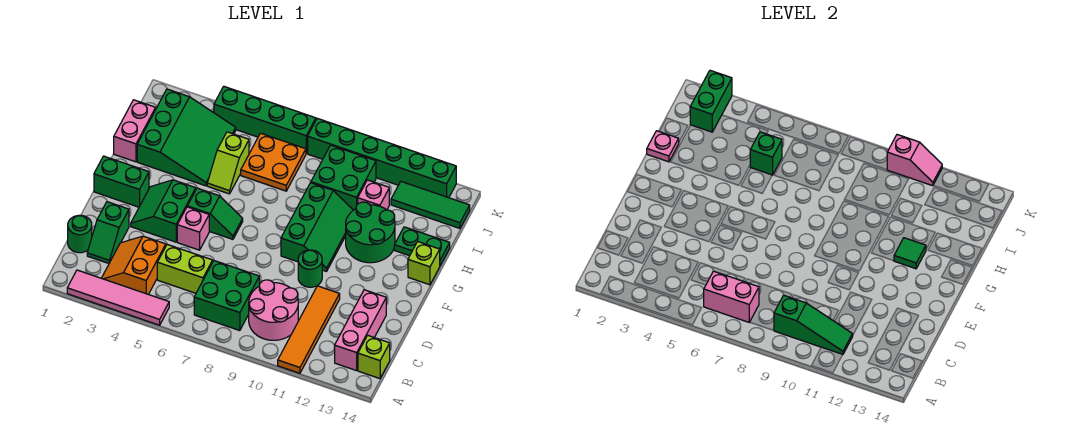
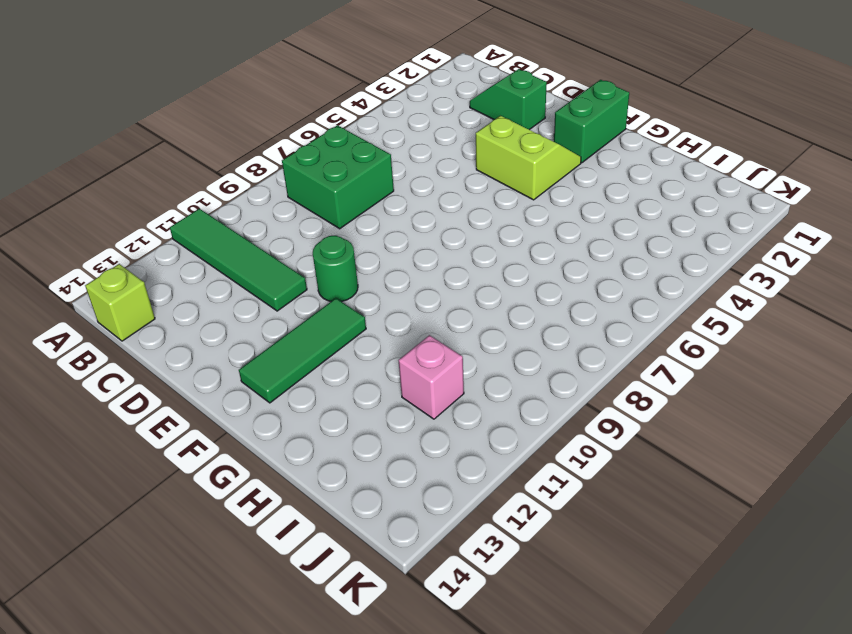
green tile A11:D11 level 1 -> orange tile A11:D11 level 1
lime slope E3:F4 level 1 top 4 -> green slope E3:F4 level 1 top 4
green tile F11:F13 level 1 -> green tile J12:J14 level 1
none -> pink tile A2:A5 level 1
none -> orange slope B3:C4 level 1 top 4
none -> pink round brick B9:C10 level 1
none -> pink brick B13:D13 level 1

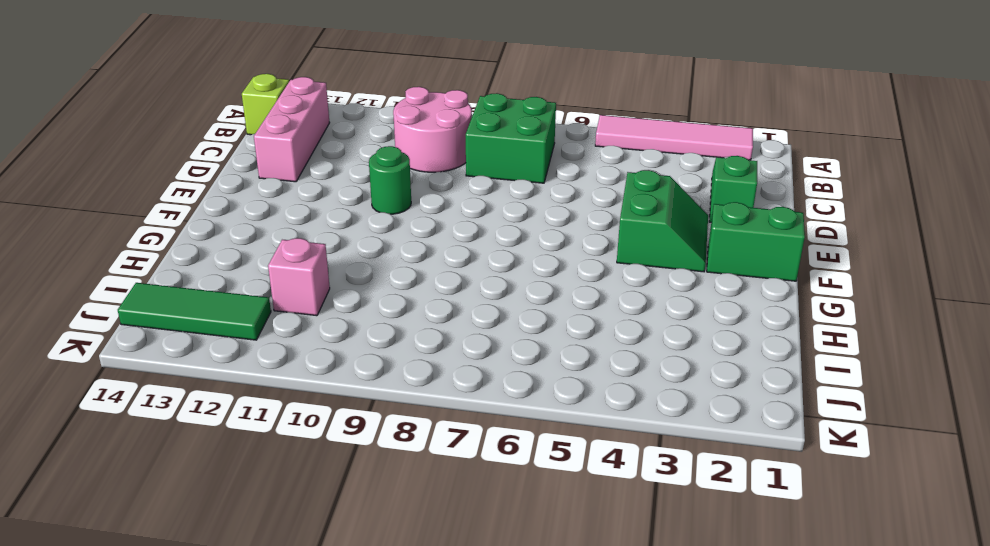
none -> orange tile A11:D11 level 1
none -> orange slope B3:C4 level 1 top 4
none -> green round brick C1 level 1
none -> lime brick C5:C6 level 1

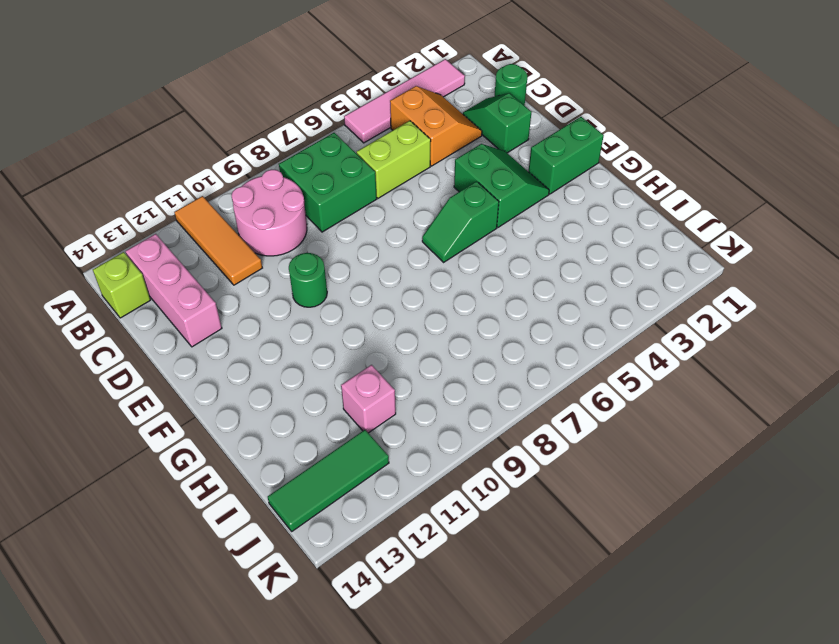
orange tile A11:C11 level 1 -> orange tile A11:D11 level 1
none -> pink brick E5 level 1
none -> green slope F9:H10 level 1 top 9
none -> green round brick G11:H12 level 1
none -> lime brick G14 level 1

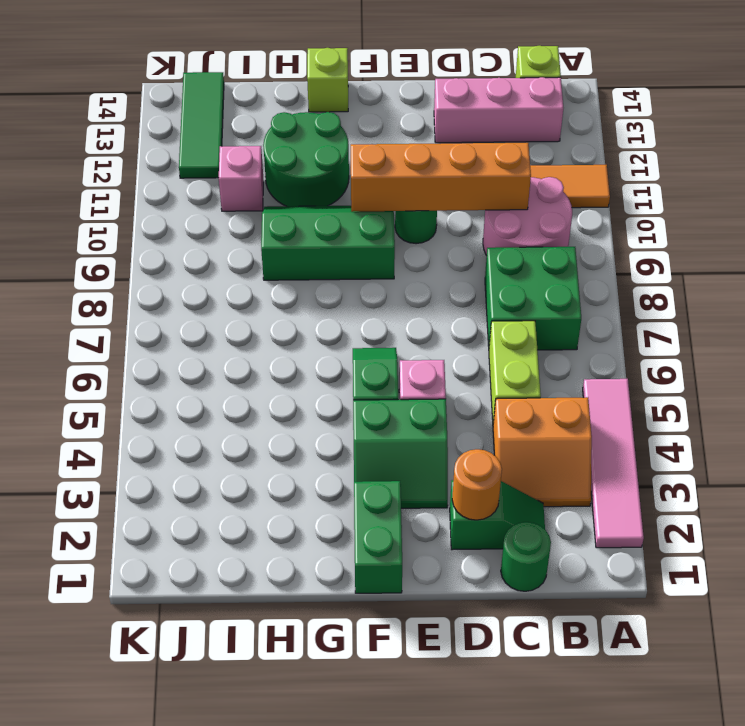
orange brick C10:F10 level 2 -> none
orange round brick D2 level 2 -> none
none -> pink brick H1:I1 level 1
none -> green slope H2:J4 level 1 top 2
none -> lime slope H5:I5 level 1 top I
none -> green plate H13:H14 level 1

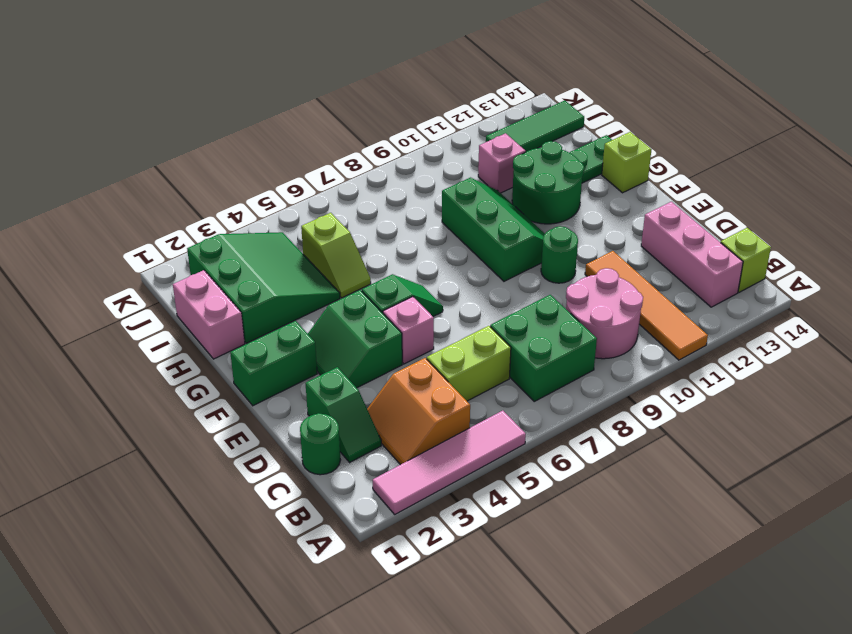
none -> orange plate I6:J7 level 1
none -> green brick I9:J10 level 1
none -> green brick K4:K7 level 1
none -> green brick K8:K13 level 1

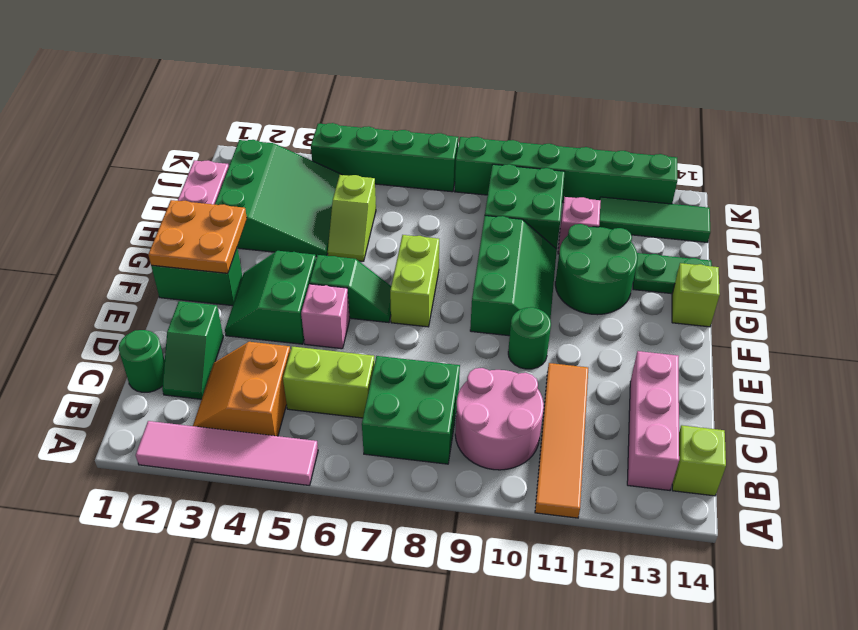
orange plate F1:G2 level 2 -> orange plate I6:J7 level 1
lime brick F7:G7 level 1 -> none
none -> pink brick B6:B7 level 2
none -> green slope B9:B11 level 2 top 9
none -> green tile G12 level 2
none -> pink plate H1 level 2

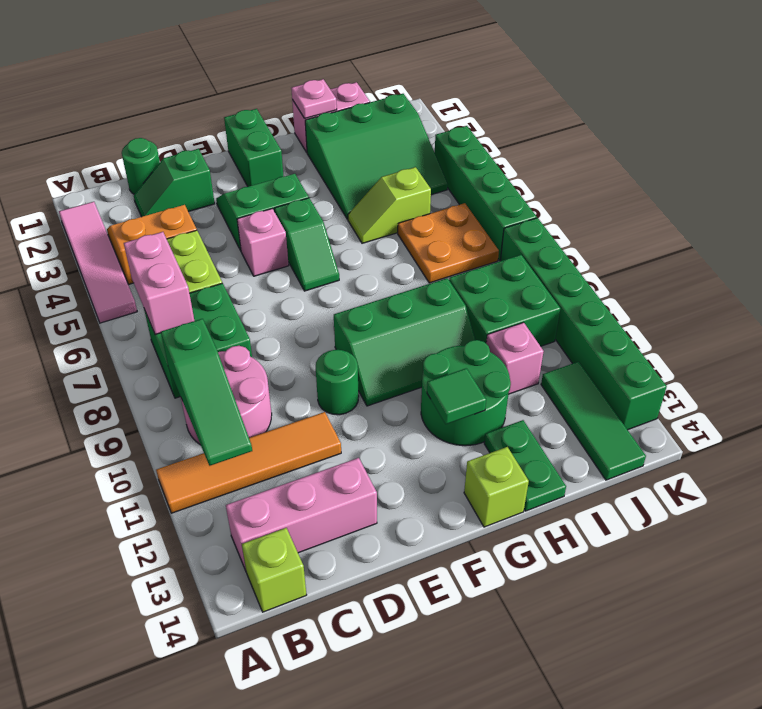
none -> green brick I5 level 2
none -> green brick J2:K2 level 2
none -> pink slope K10:K11 level 2 top 10

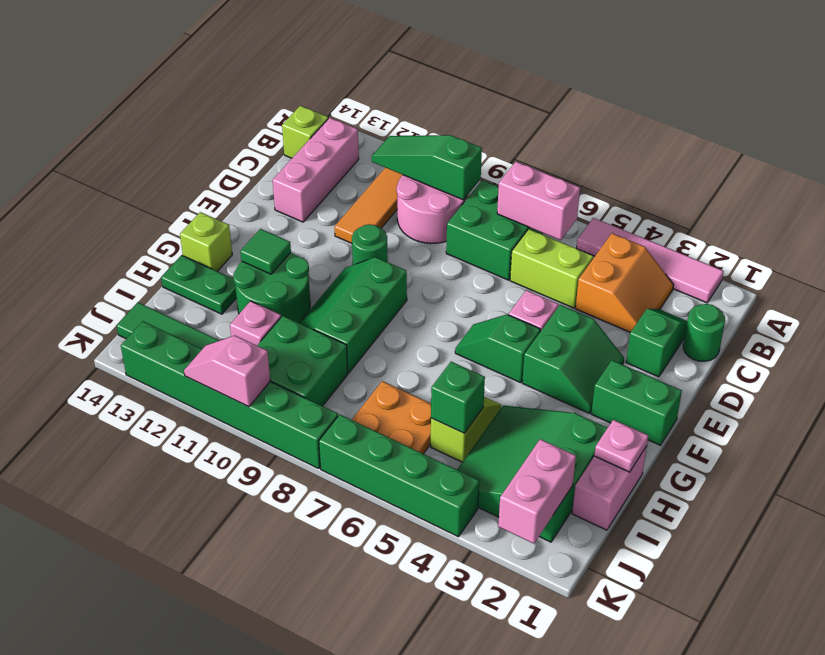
pink brick J2:K2 level 2 -> green brick J2:K2 level 2

